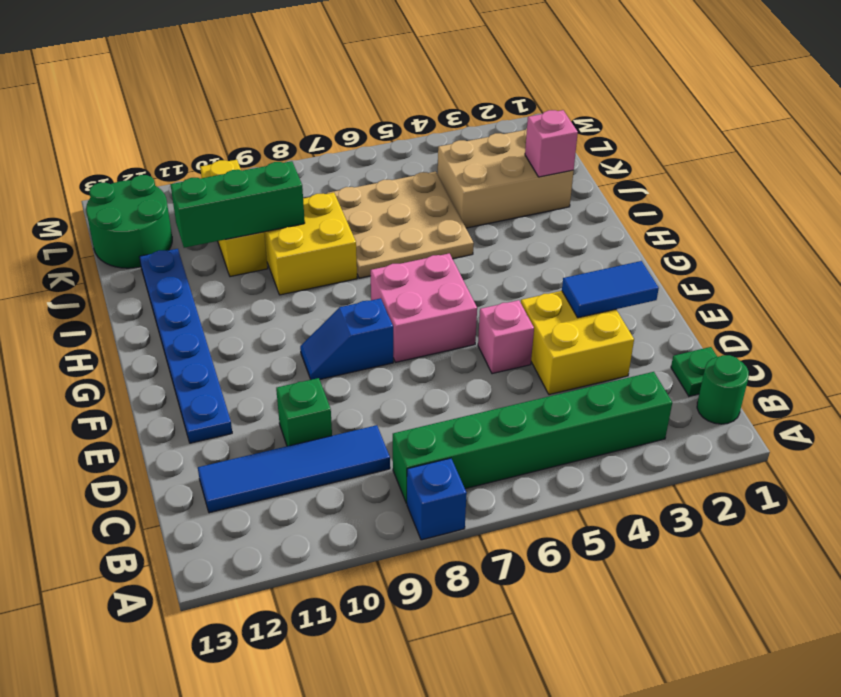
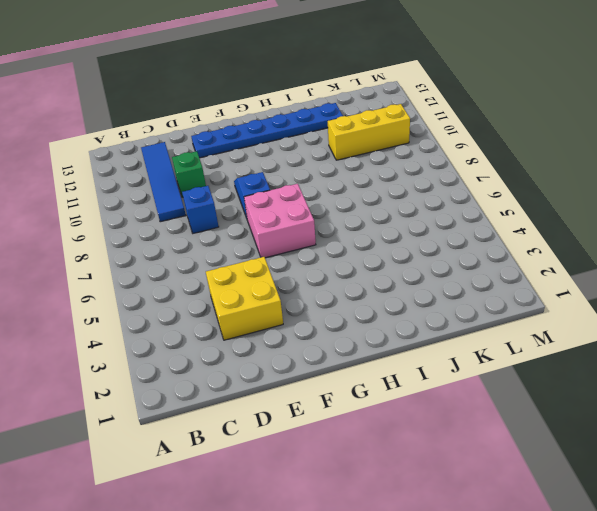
blue brick D8 level 1 -> blue brick A8 level 1
none -> green round brick B1 level 1
none -> green brick B3:B8 level 1
none -> green plate C1 level 1

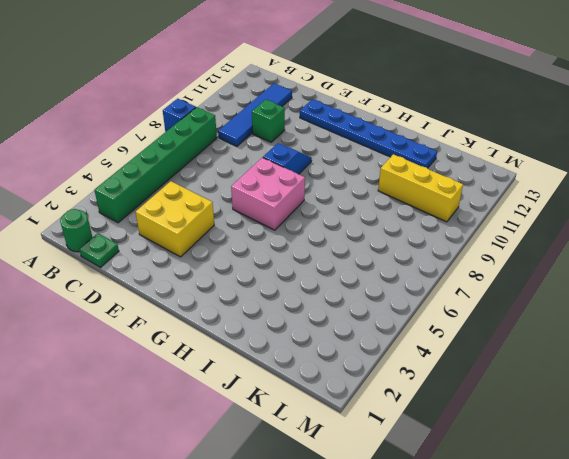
none -> pink brick E5 level 1
none -> tan plate I5:K7 level 1
none -> yellow brick I8:J9 level 1

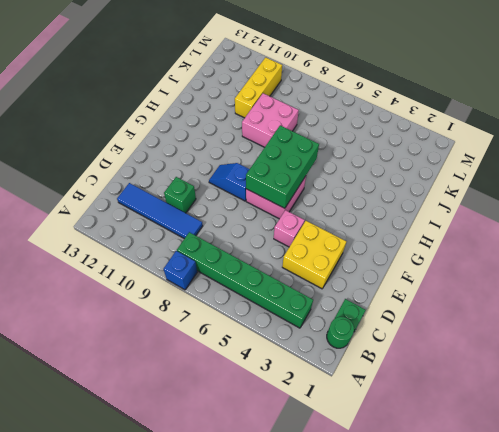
green brick F6:H7 level 2 -> none
pink brick I8:J9 level 1 -> yellow brick I8:J9 level 1
none -> blue plate E12:J12 level 1
none -> tan plate I5:K7 level 1
none -> tan brick J2:K4 level 1

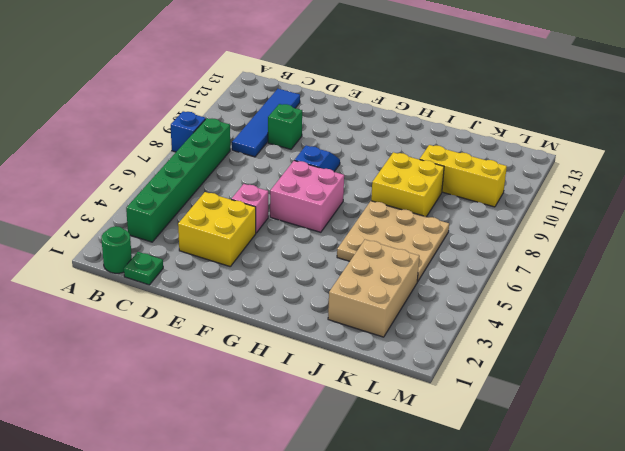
none -> blue plate E12:J12 level 1
none -> green round brick K12:L13 level 1
none -> blue tile E2:E3 level 2

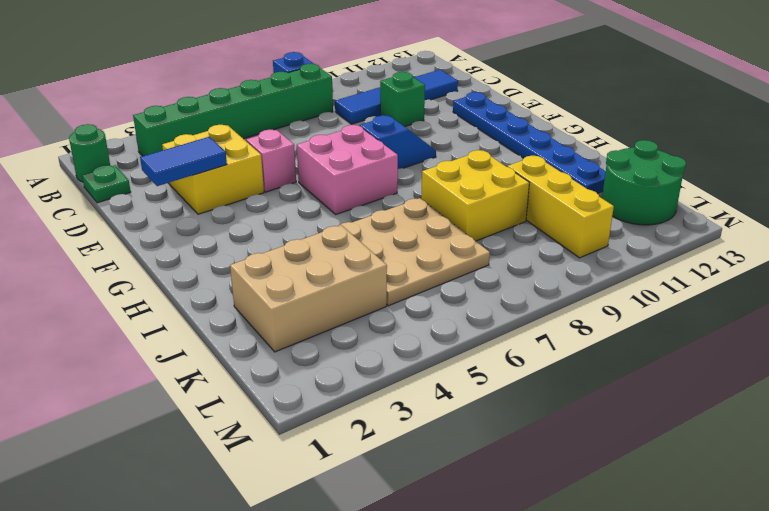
none -> pink brick J2 level 2
none -> green brick J9:J11 level 2

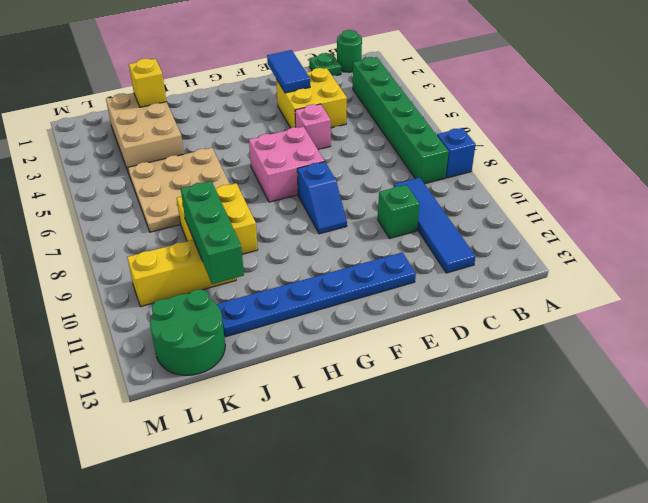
yellow brick J2 level 2 -> pink brick J2 level 2

